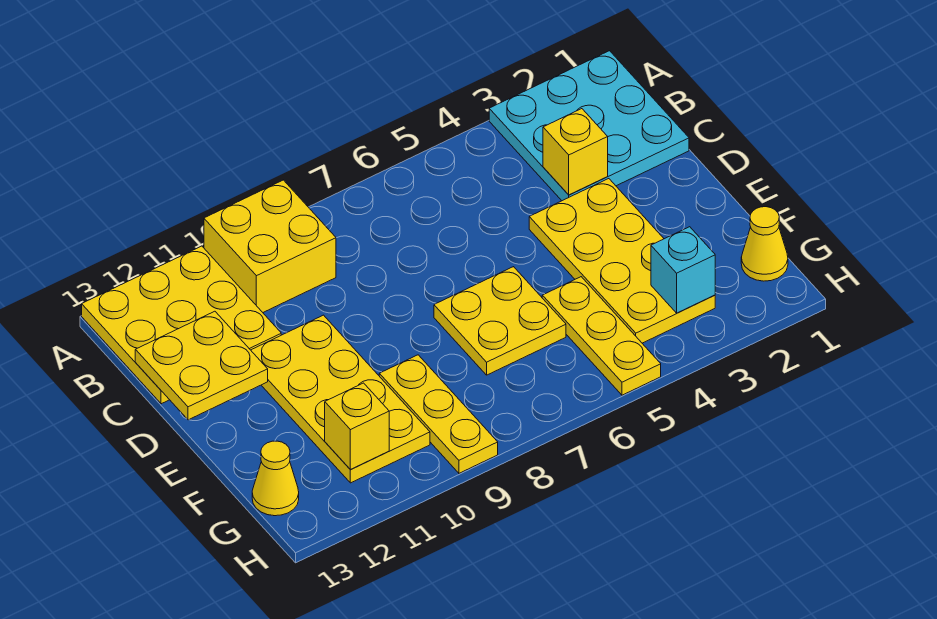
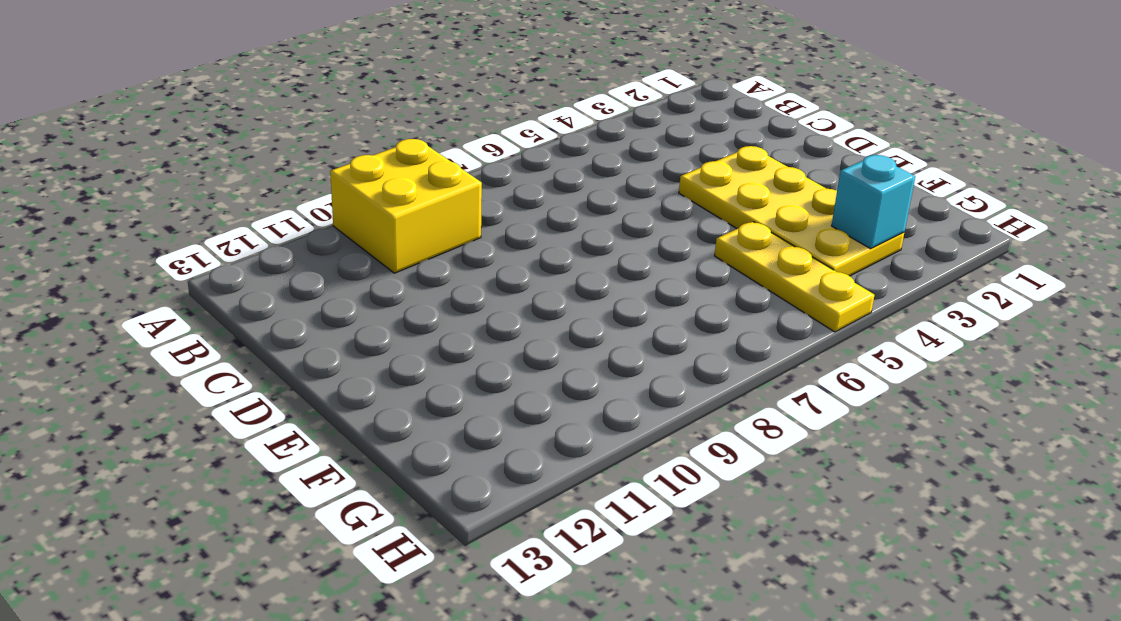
none -> cyan plate A1:C3 level 1
none -> yellow plate A11:C13 level 1
none -> yellow plate D10:G11 level 1

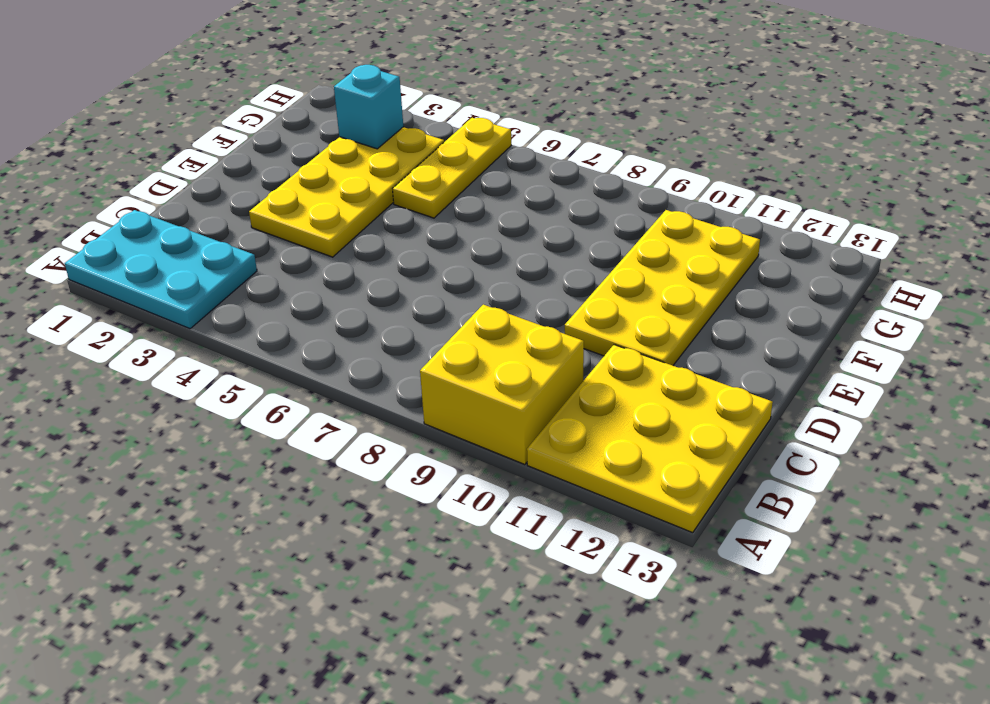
cyan plate A1:B3 level 1 -> cyan plate A1:C3 level 1
none -> yellow plate E6:F7 level 1
none -> yellow plate F9:H9 level 1
none -> yellow cone G1 level 1

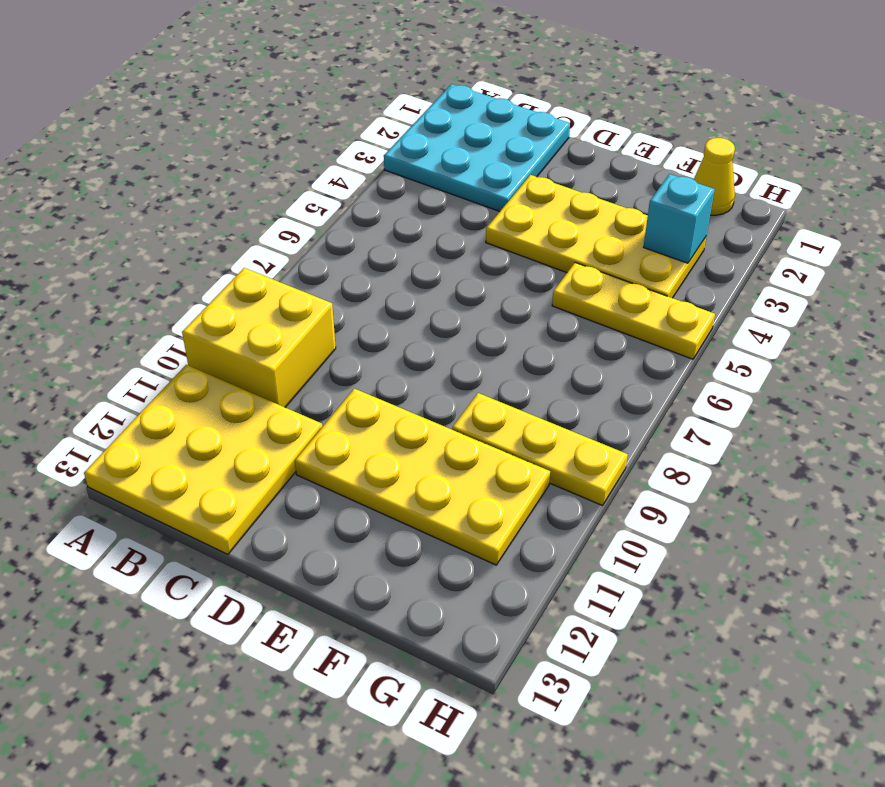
none -> yellow plate E6:F7 level 1
none -> yellow cone G13 level 1
none -> yellow brick C3 level 2

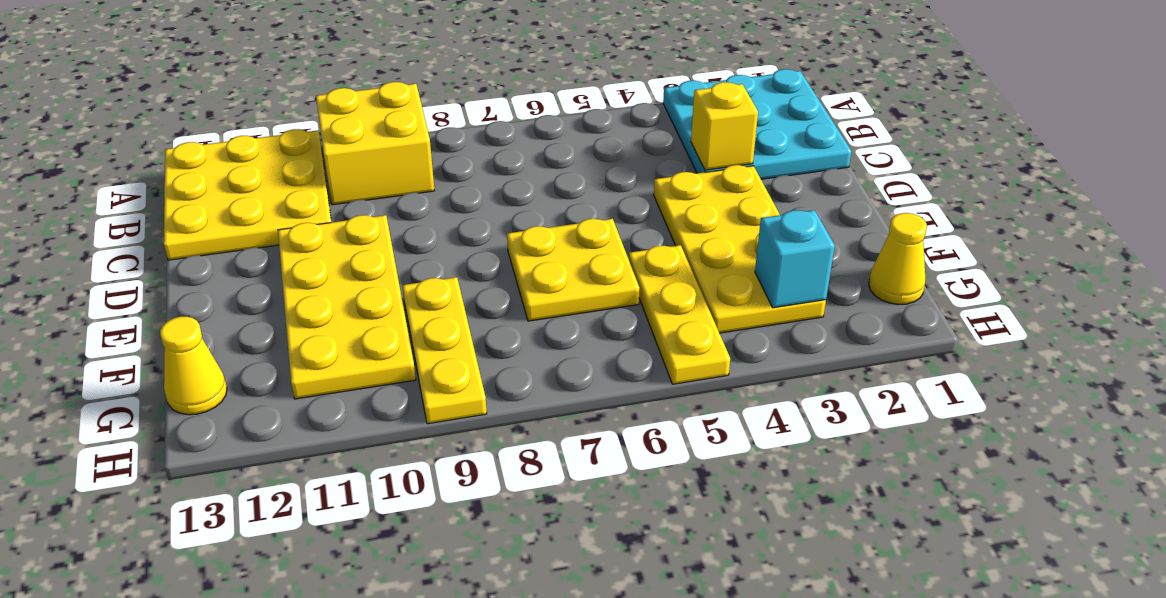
none -> yellow plate C12:D13 level 2
none -> yellow brick G11 level 2

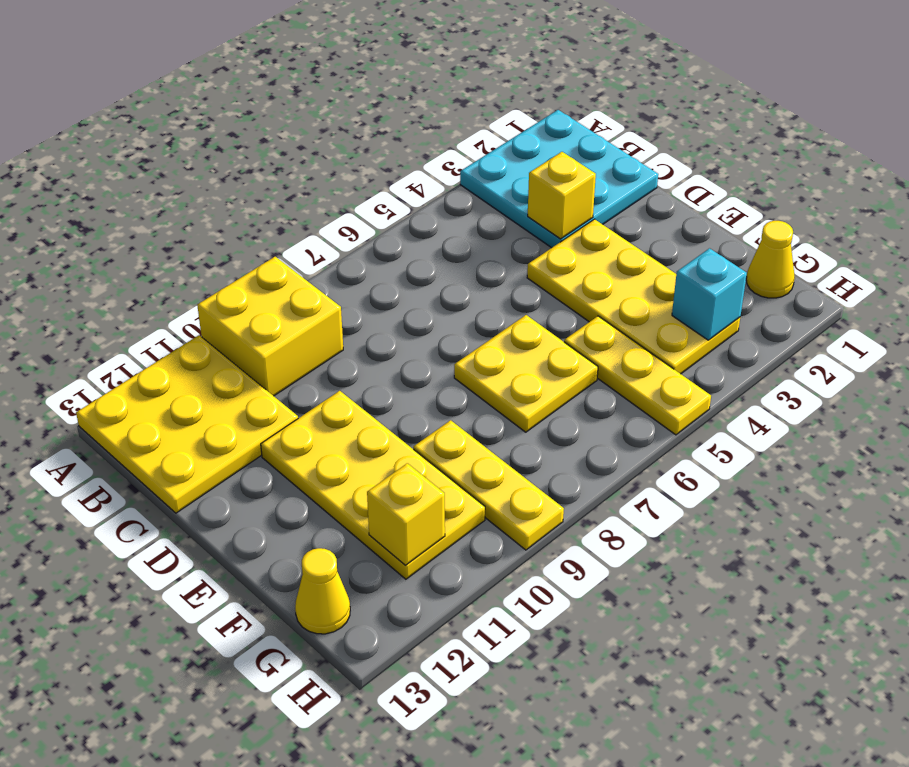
none -> yellow plate C12:D13 level 2

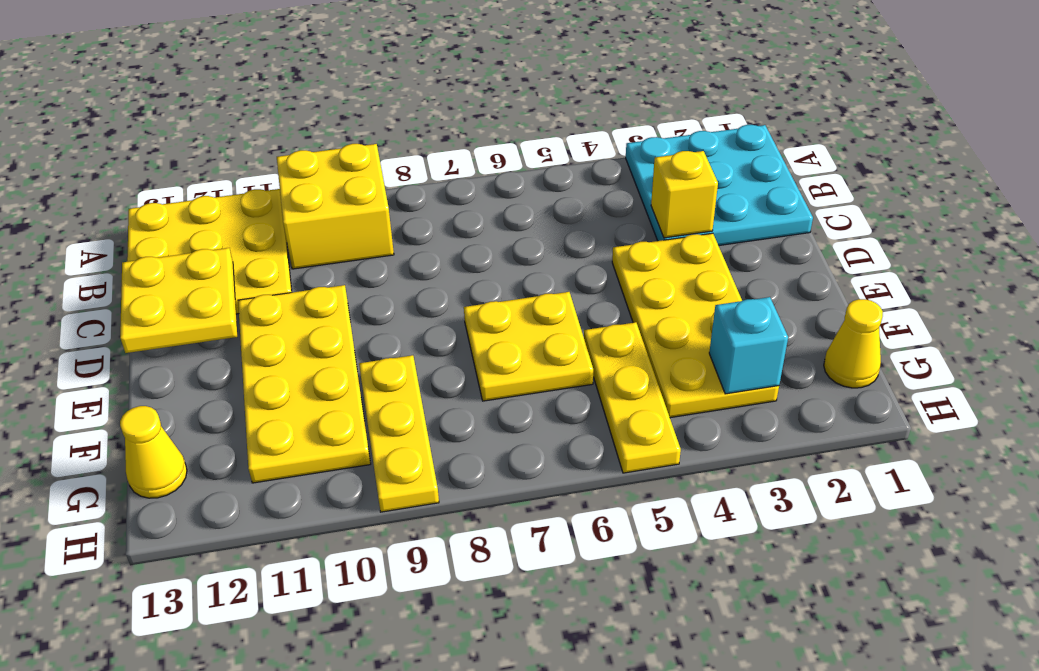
none -> yellow brick G11 level 2

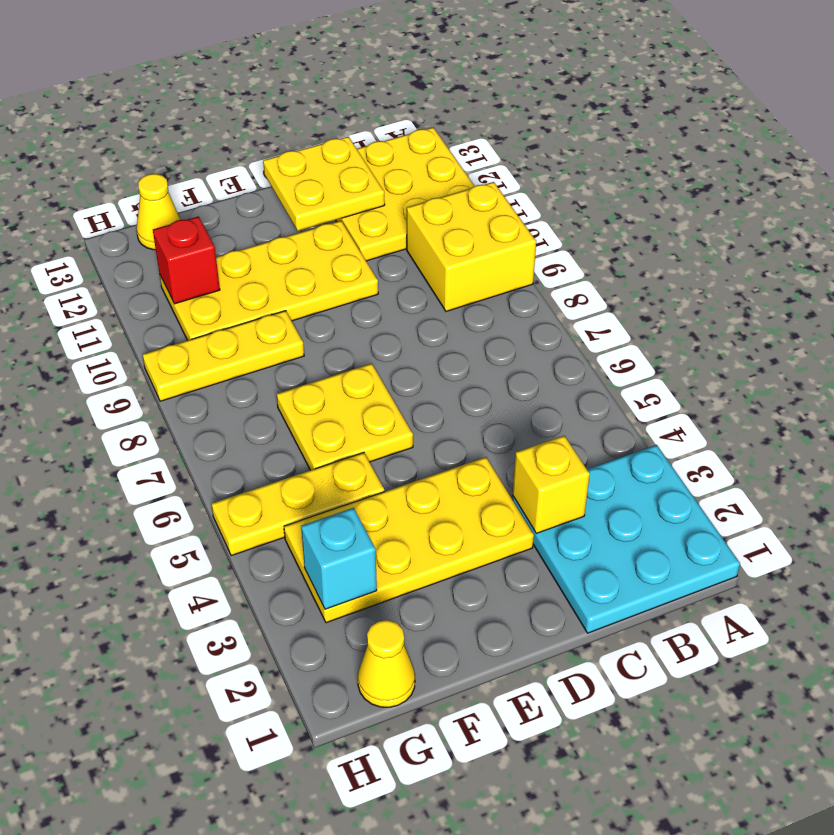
red brick G11 level 2 -> yellow brick G11 level 2

